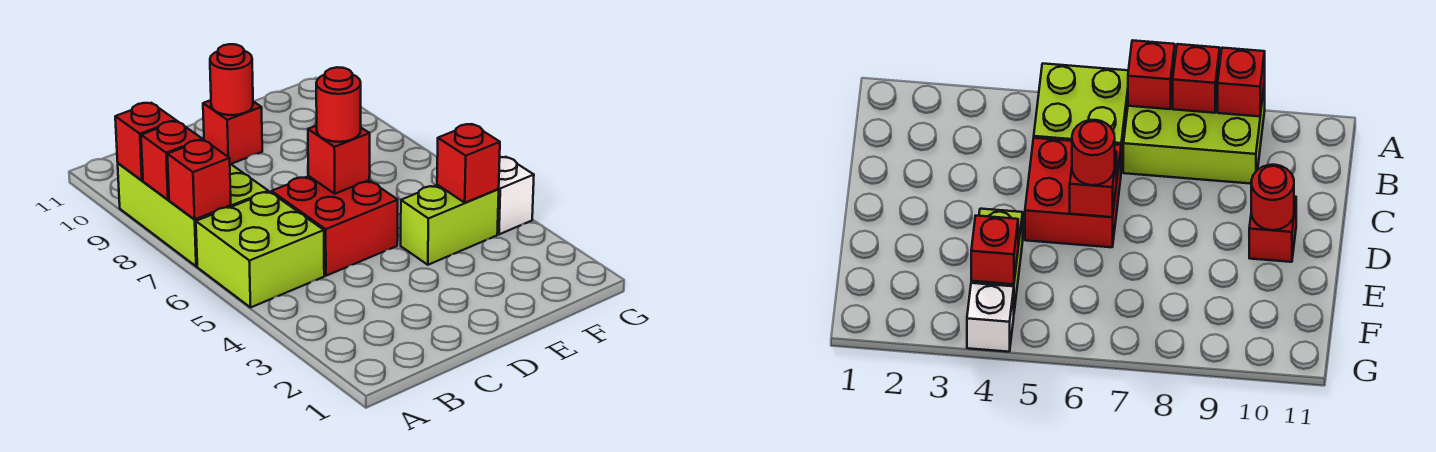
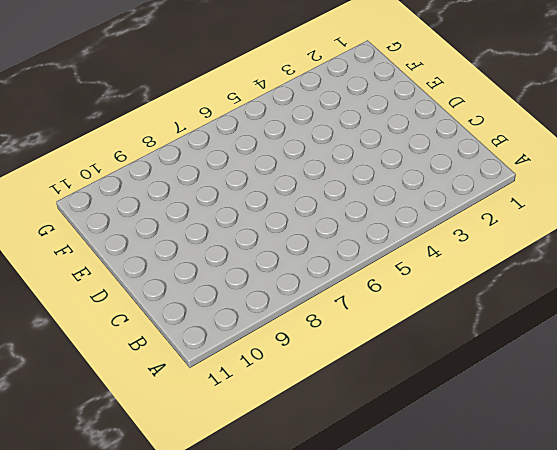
none -> lime brick A5:B6 level 1
none -> lime brick A7:B9 level 1
none -> red brick C5:D6 level 1

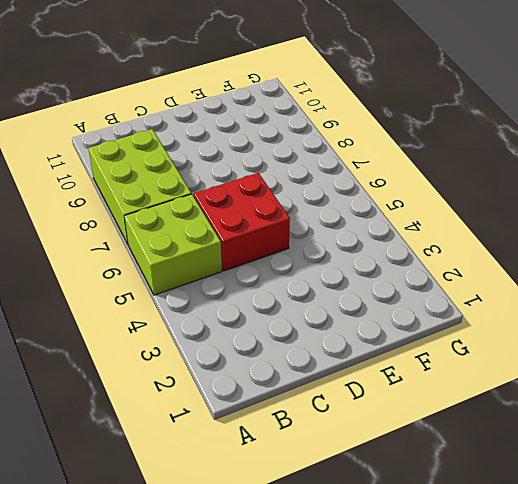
none -> red brick D10 level 1
none -> lime brick E4:F4 level 1
none -> white brick G4 level 1

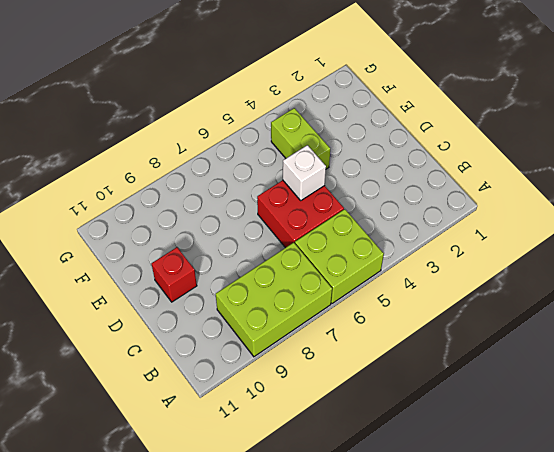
white brick D5 level 2 -> white brick G4 level 1
none -> red brick A7 level 2
none -> red brick A8 level 2
none -> red brick A9 level 2

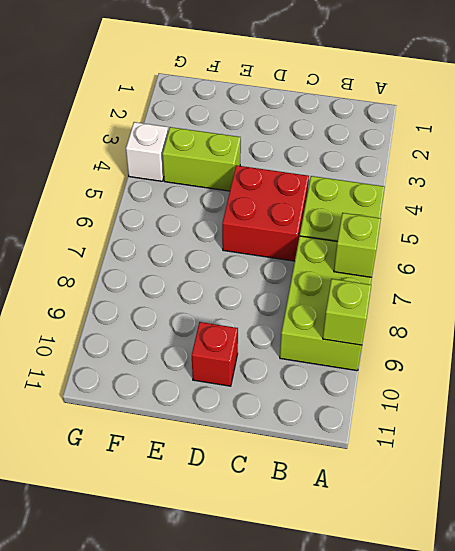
lime brick A7 level 2 -> red brick A7 level 2
lime brick A9 level 2 -> red brick A9 level 2
none -> red brick A8 level 2
none -> red brick D6 level 2
none -> red round brick D10 level 2

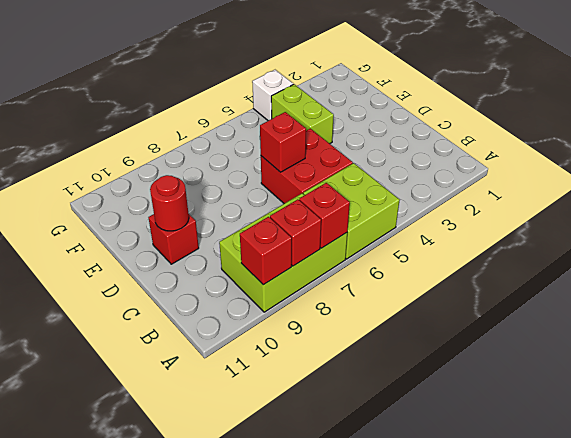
none -> red brick F4 level 2
none -> red round brick D6 level 3

